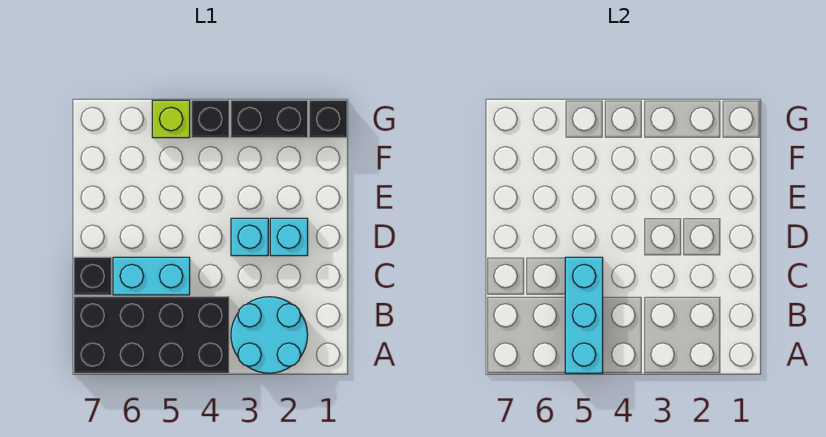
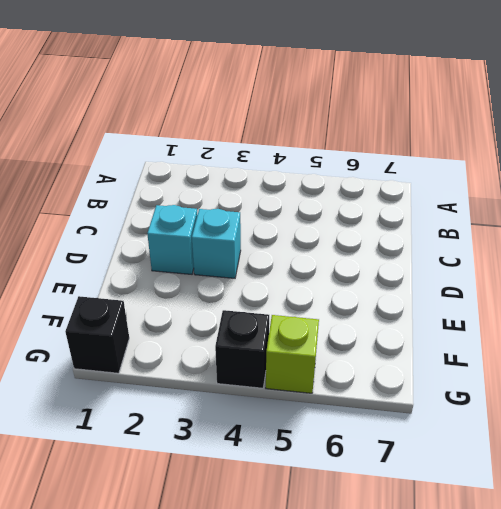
none -> cyan round brick A2:B3 level 1
none -> black brick A4:B7 level 1

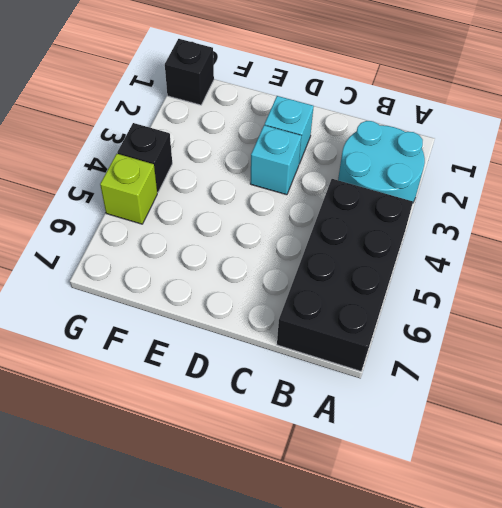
none -> cyan brick C5:C6 level 1
none -> black brick C7 level 1

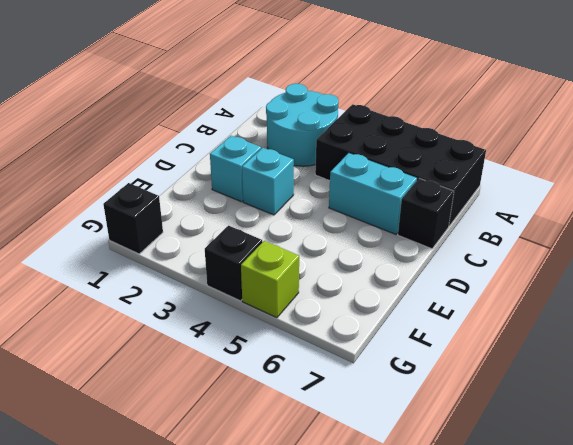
none -> black brick G2:G3 level 1
none -> cyan brick A5:C5 level 2

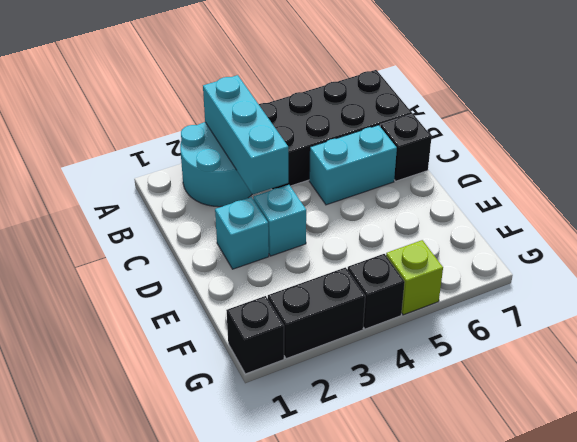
cyan brick A3:C3 level 2 -> cyan brick A5:C5 level 2

